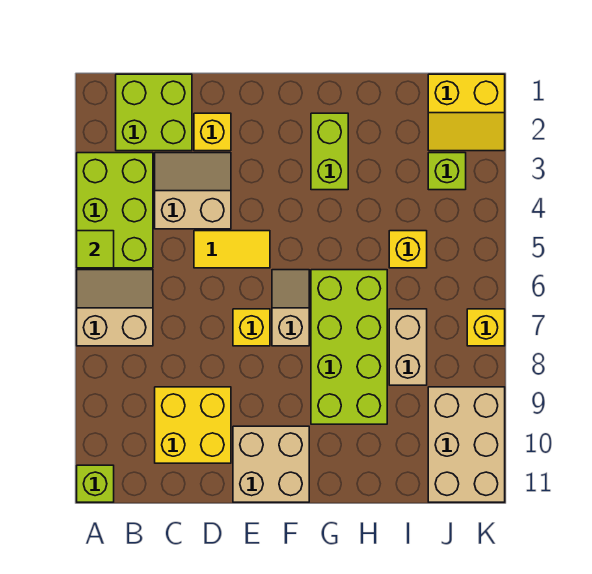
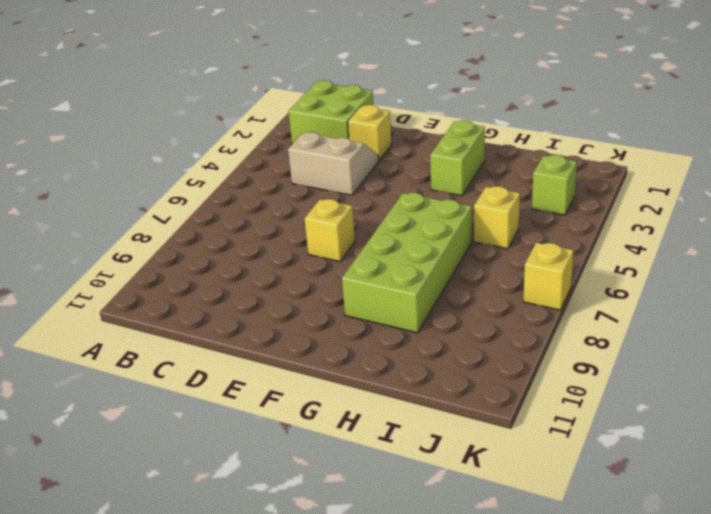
none -> lime brick A3:B5 level 1
none -> tan slope A6:B7 level 1 top 7
none -> lime brick A11 level 1

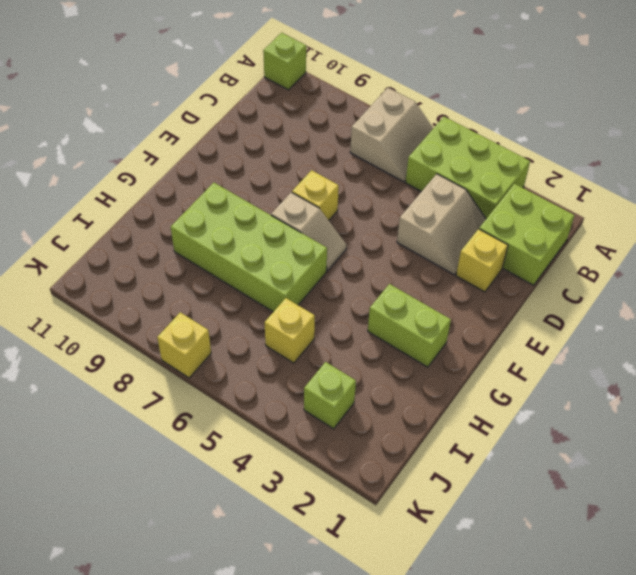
none -> yellow brick C9:D10 level 1
none -> yellow tile D5:E5 level 1
none -> tan brick E10:F11 level 1

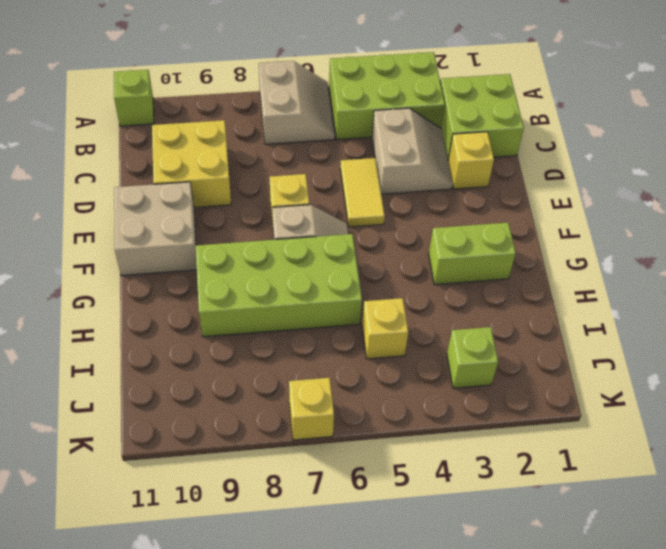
none -> tan brick I7:I8 level 1
none -> yellow slope J1:K2 level 1 top 1
none -> tan brick J9:K11 level 1

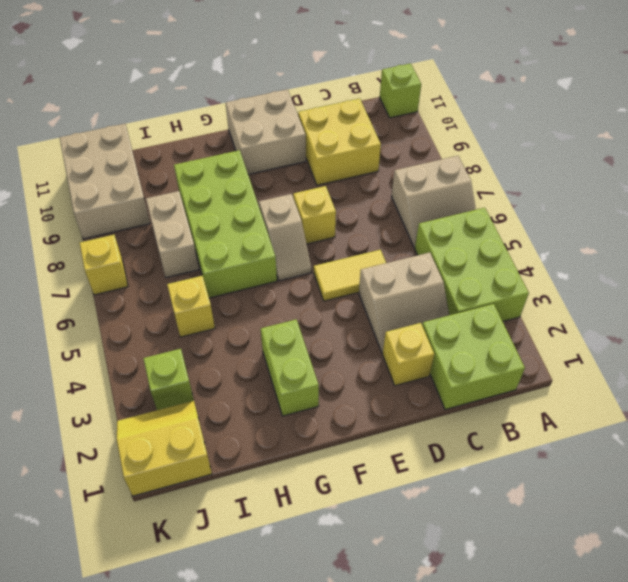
none -> lime tile A5 level 2

